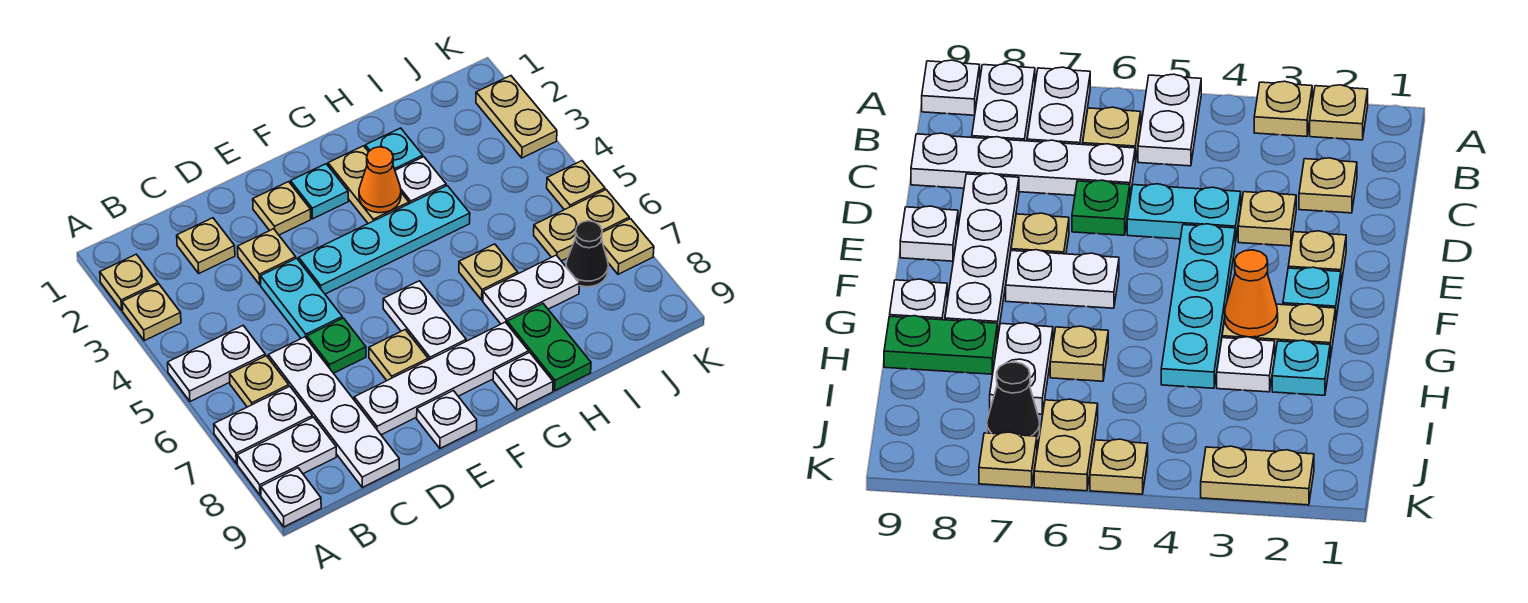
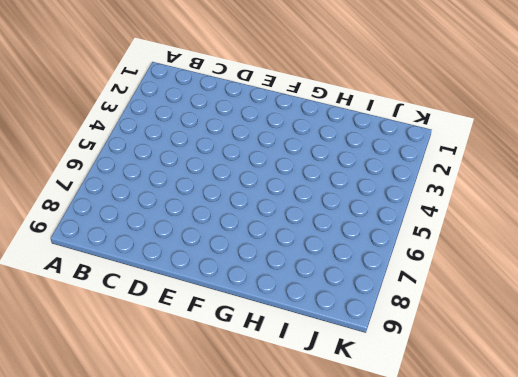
none -> tan plate A2 level 1
none -> tan plate A3 level 1
none -> white plate A5:B5 level 1
none -> white plate A7:B7 level 1

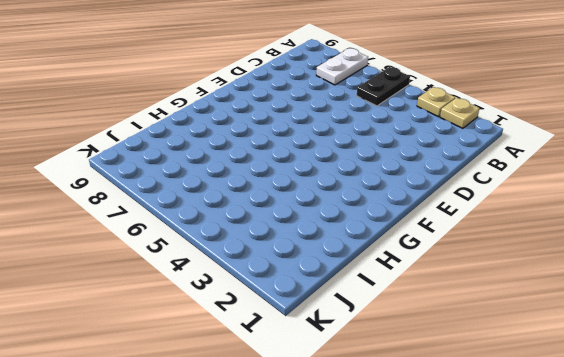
black plate A5:B5 level 1 -> white plate A5:B5 level 1
none -> white plate A8:B8 level 1
none -> white plate A9 level 1
none -> tan plate B6 level 1
none -> tan plate C2 level 1

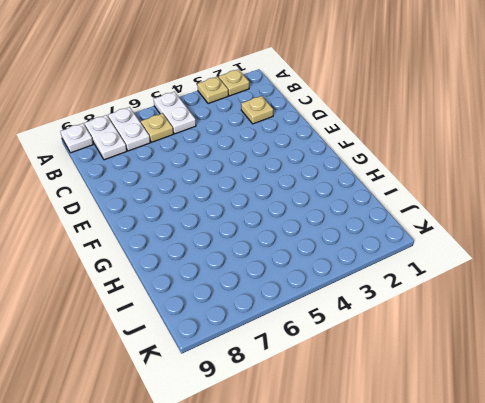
none -> white plate C6:C9 level 1
none -> tan plate D3 level 1
none -> cyan plate D4:D5 level 1
none -> green plate D6 level 1

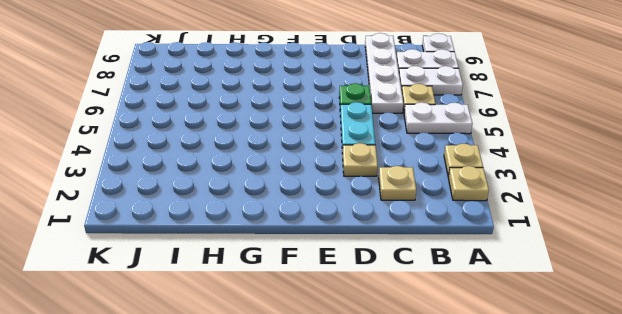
none -> white plate D8:G8 level 1
none -> tan plate E2 level 1
none -> cyan plate E4:H4 level 1
none -> tan plate E7 level 1

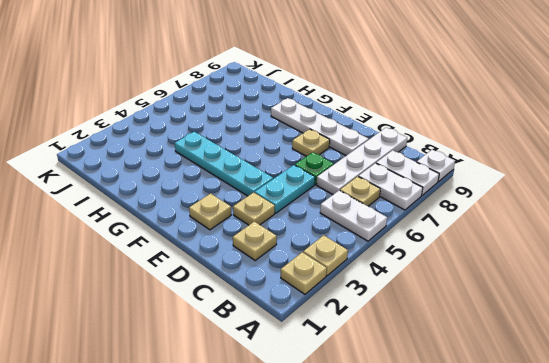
none -> white plate E9 level 1
none -> cyan plate F2 level 1
none -> white plate F6:F7 level 1
none -> tan plate G2:G3 level 1

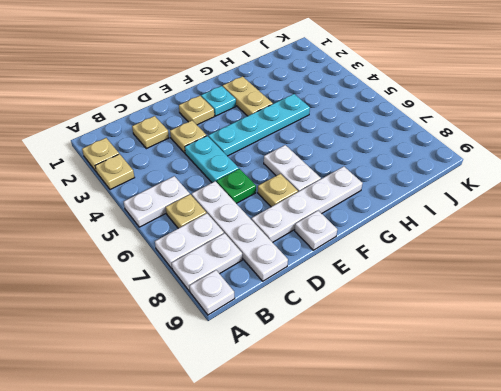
none -> white plate G9 level 1
none -> cyan plate H2 level 1
none -> white plate H3 level 1
none -> tan plate H6 level 1

